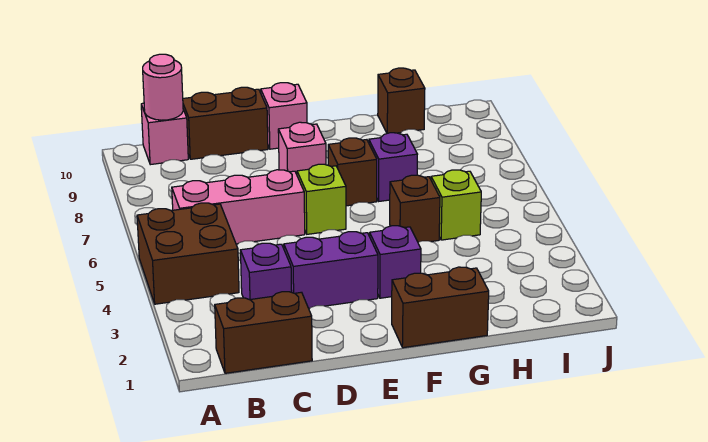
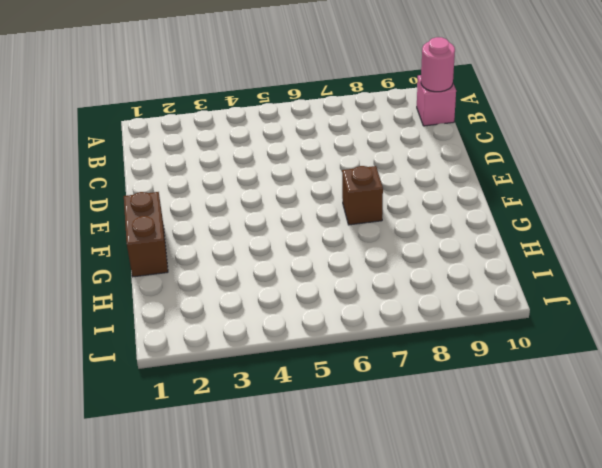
none -> brown brick A4:B5 level 1
none -> brown brick B1:C1 level 1
none -> pink brick B6:D6 level 1

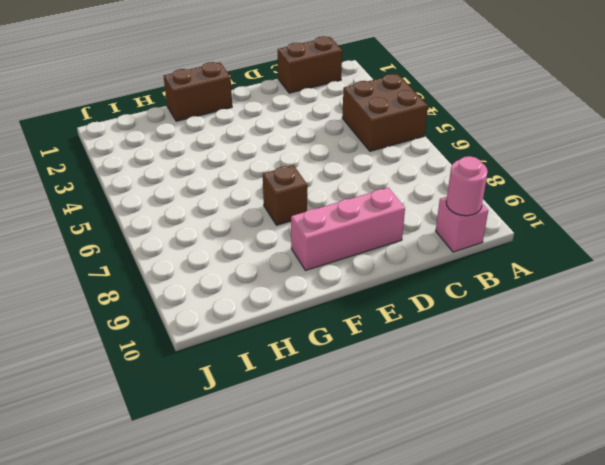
pink brick D9:F9 level 1 -> pink brick B6:D6 level 1
none -> purple brick C3 level 1
none -> brown brick C10:D10 level 1
none -> purple brick D3:E3 level 1

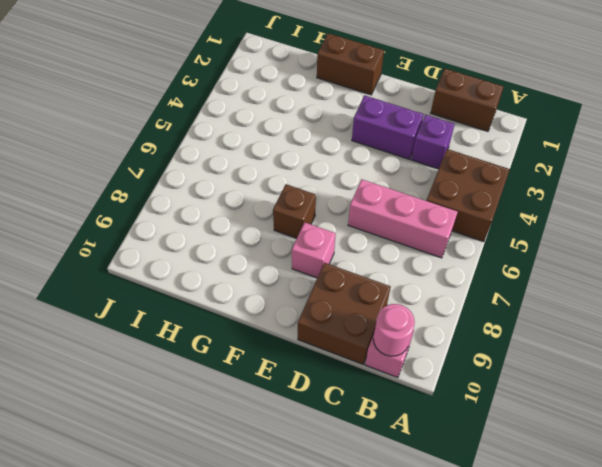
brown brick C9:D10 level 1 -> brown brick C10:D10 level 1
none -> lime brick E6 level 1
none -> pink brick E10 level 1
none -> purple brick F3 level 1

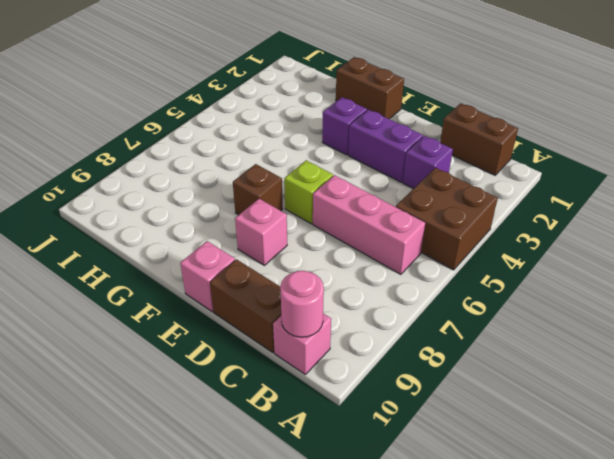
none -> brown brick G5 level 1
none -> purple brick G7 level 1
none -> lime brick H5 level 1

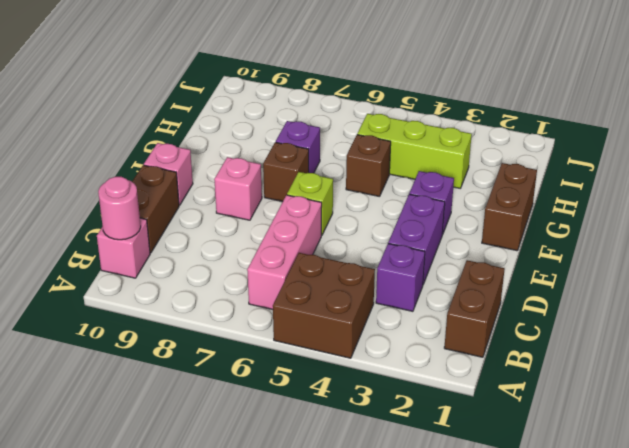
lime brick H3:H5 level 1 -> lime brick H5 level 1
none -> brown brick H10 level 1

